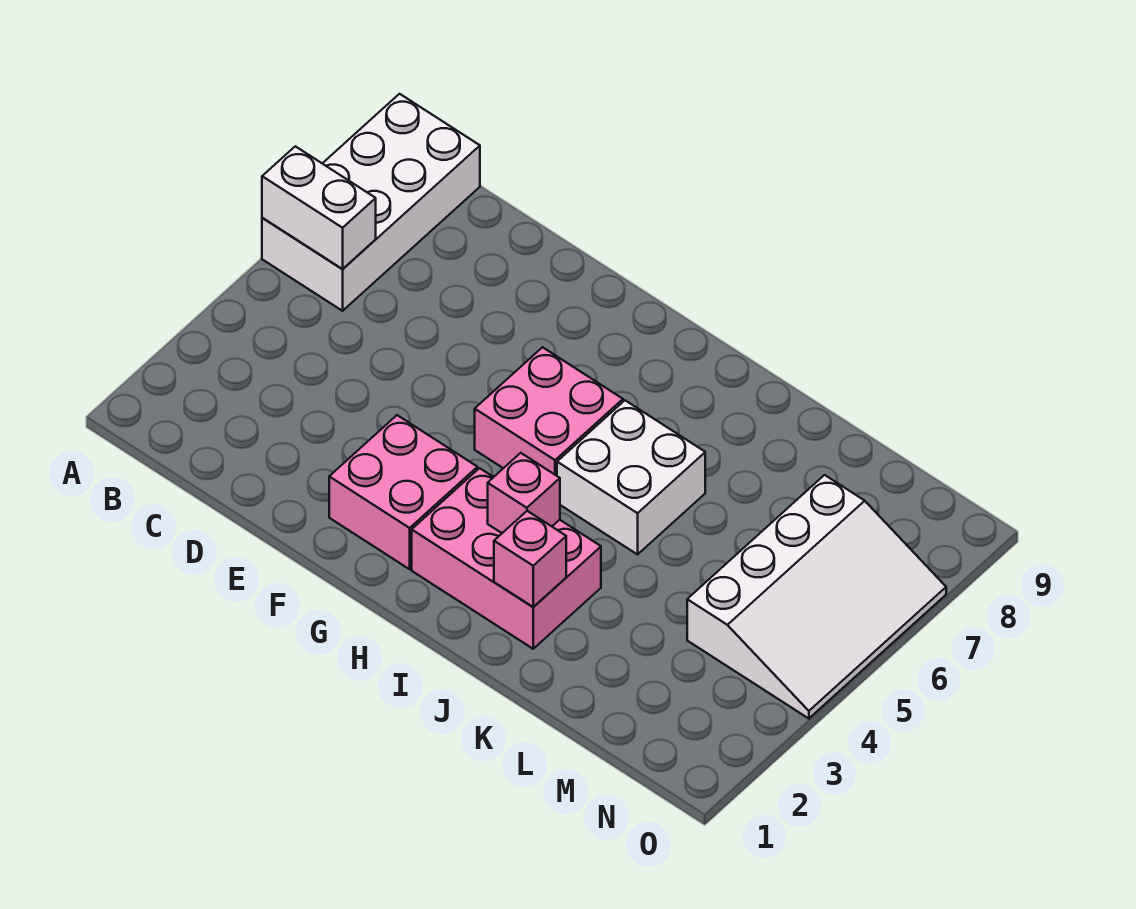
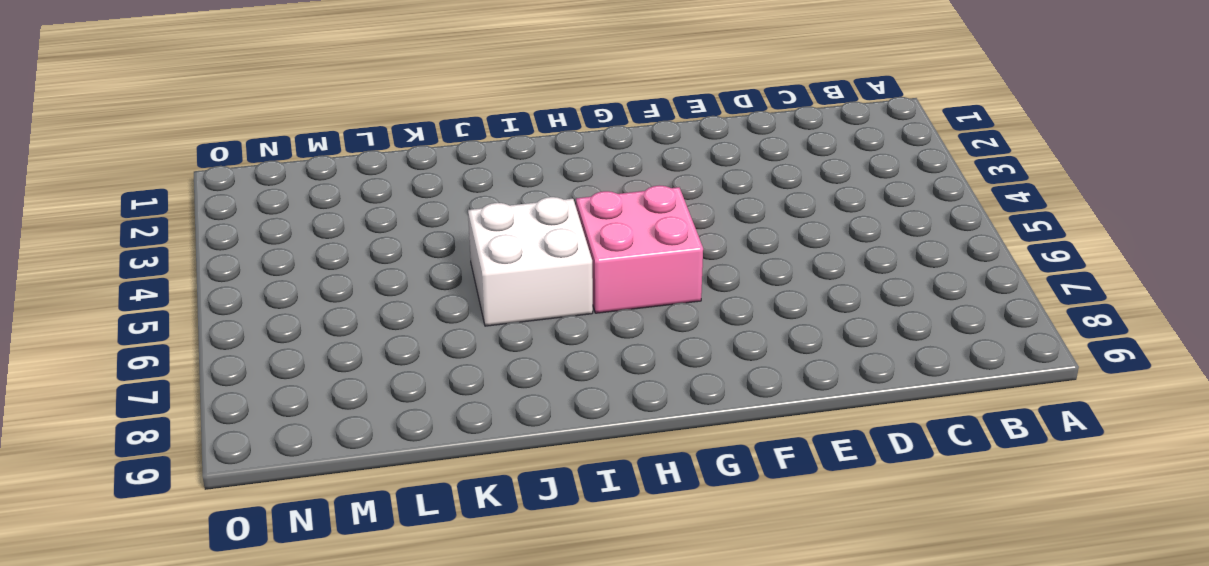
none -> white brick A6:B9 level 1
none -> pink brick F2:G3 level 1

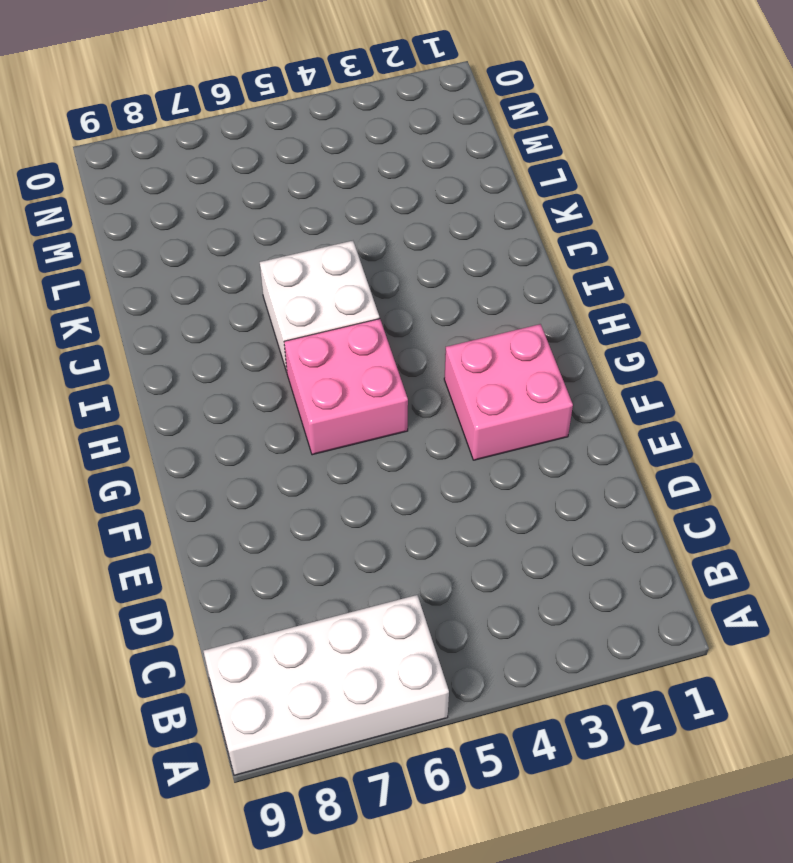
none -> pink brick H2:J3 level 1
none -> white slope M4:O7 level 1 top M

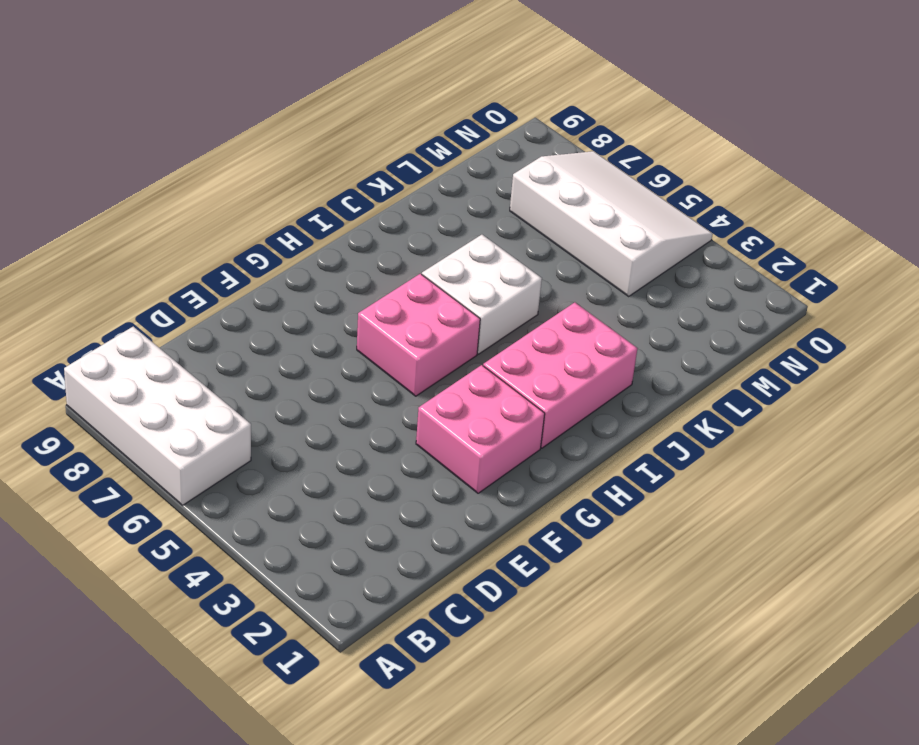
none -> white brick A6:B6 level 2
none -> pink brick I3 level 2

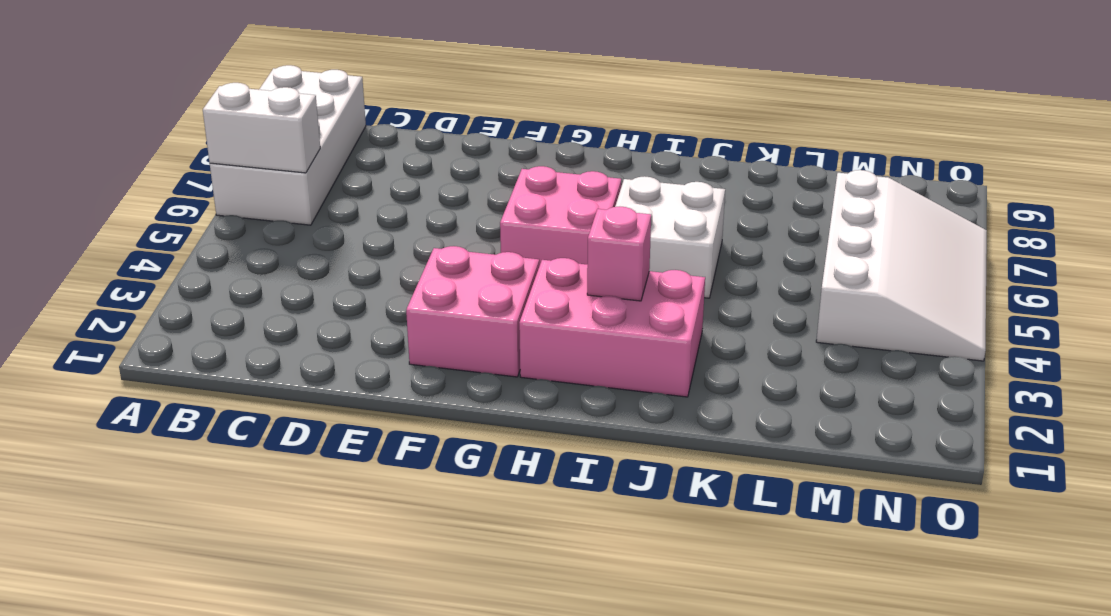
none -> pink brick J2 level 2

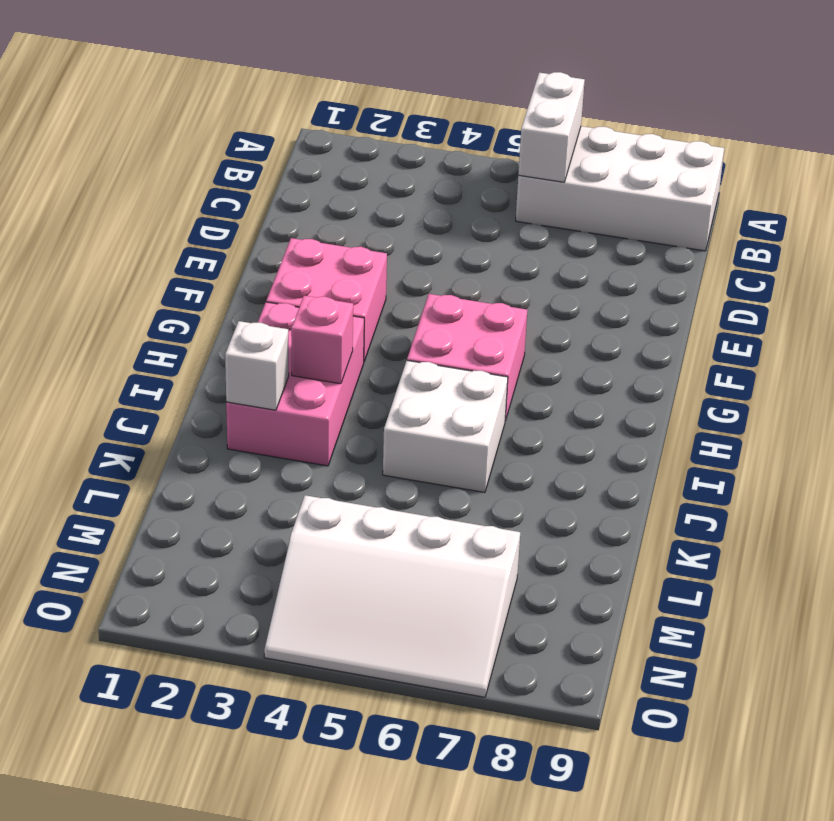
white brick J2 level 2 -> pink brick J2 level 2

